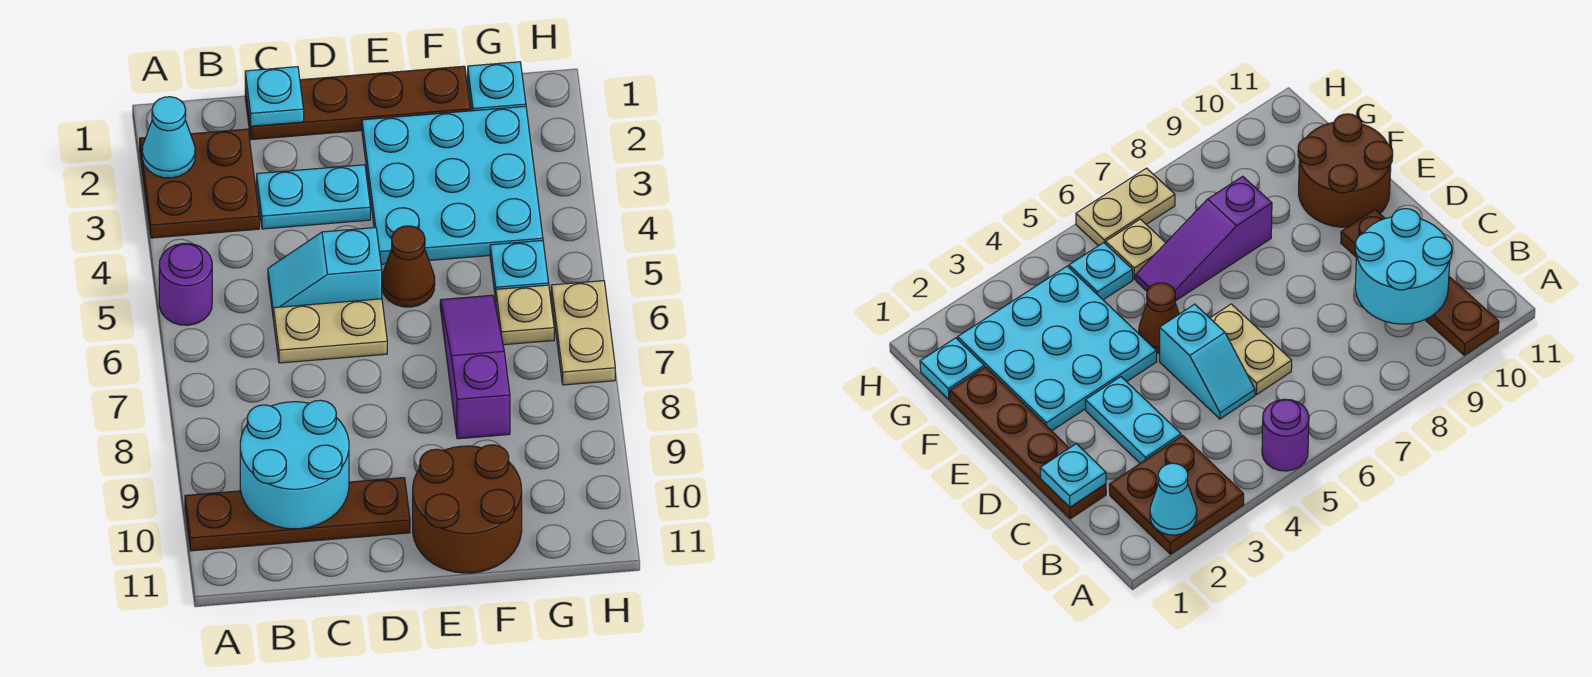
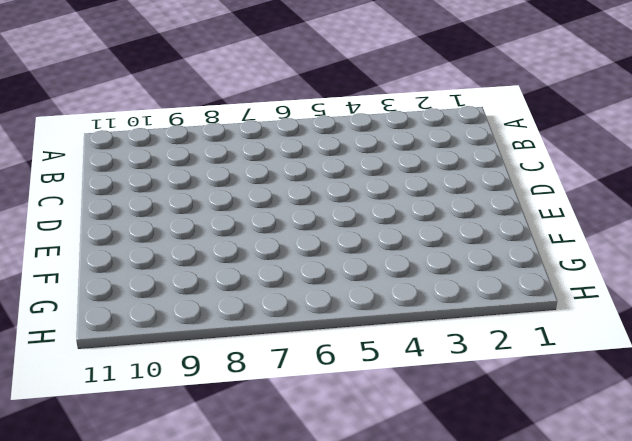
none -> brown plate A2:B3 level 1
none -> purple round brick A5 level 1
none -> brown plate A10:D10 level 1

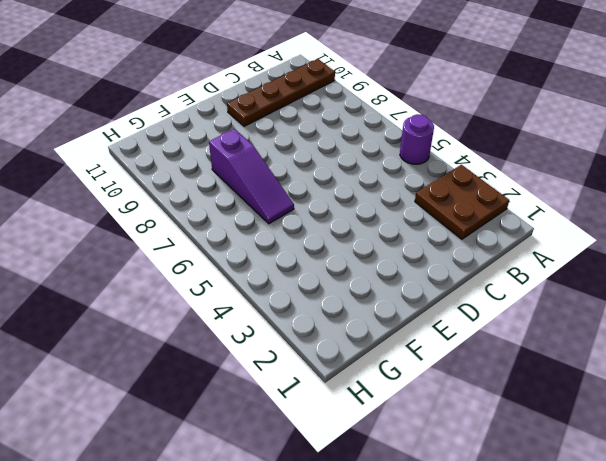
none -> brown plate C1:F1 level 1
none -> cyan plate C3:D3 level 1
none -> cyan slope C5:D5 level 1 top D

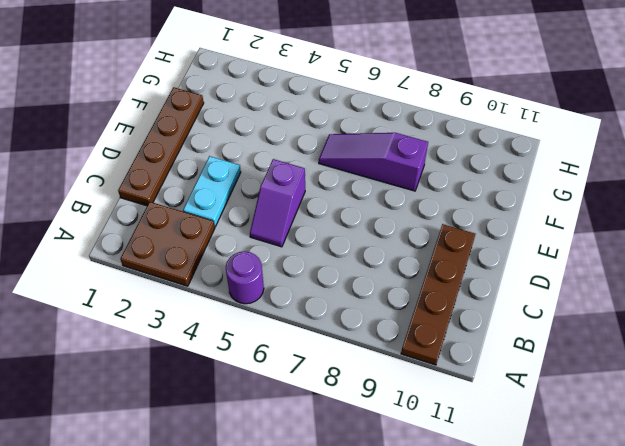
purple slope C5:D5 level 1 top D -> cyan slope C5:D5 level 1 top D
none -> tan plate C6:D6 level 1
none -> cyan plate E2:G4 level 1
none -> brown cone E5 level 1

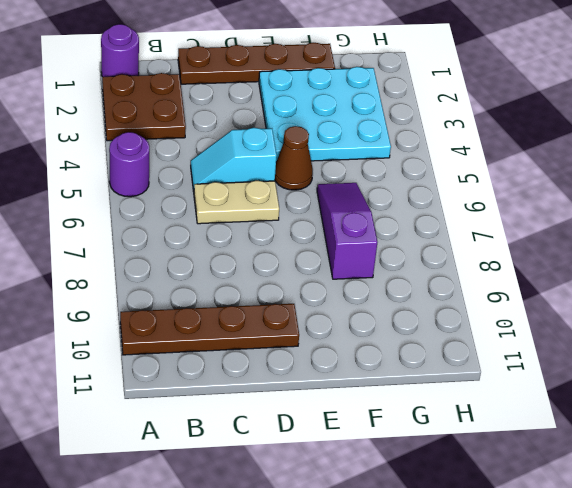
purple round brick A1 level 1 -> none
none -> cyan plate C3:D3 level 1
none -> brown round brick E10:F11 level 1
none -> cyan plate G1 level 1

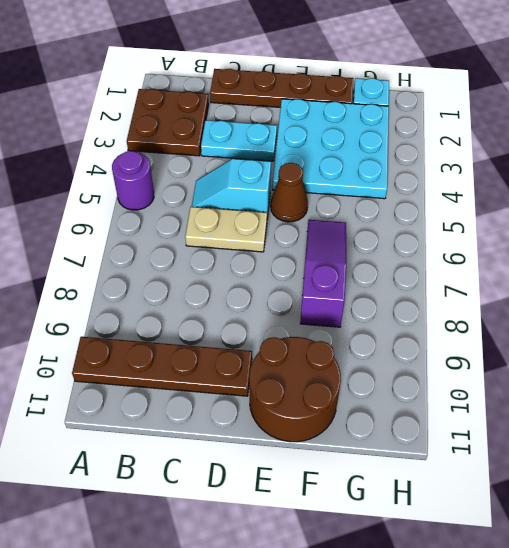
none -> cyan plate G5 level 1
none -> tan plate G6 level 1
none -> tan plate H6:H7 level 1

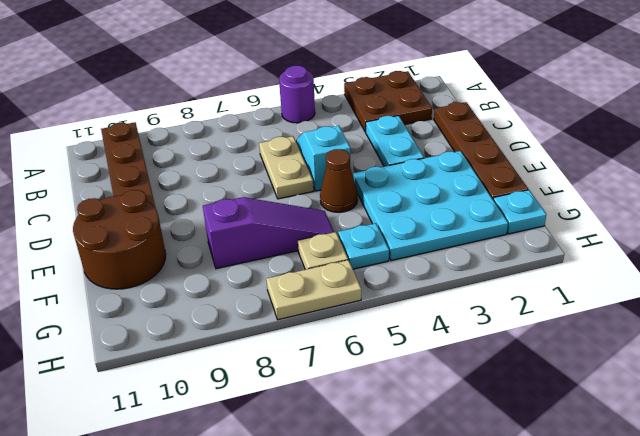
none -> cyan cone A2 level 2
none -> cyan round brick B9:C10 level 2
none -> cyan plate C1 level 2

